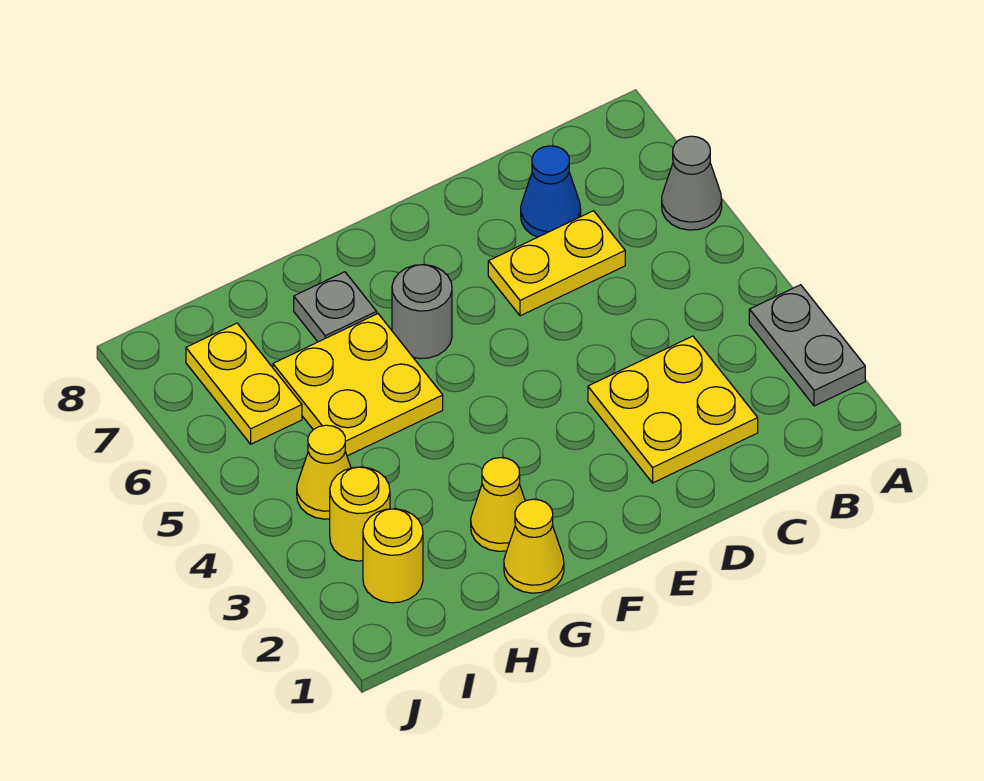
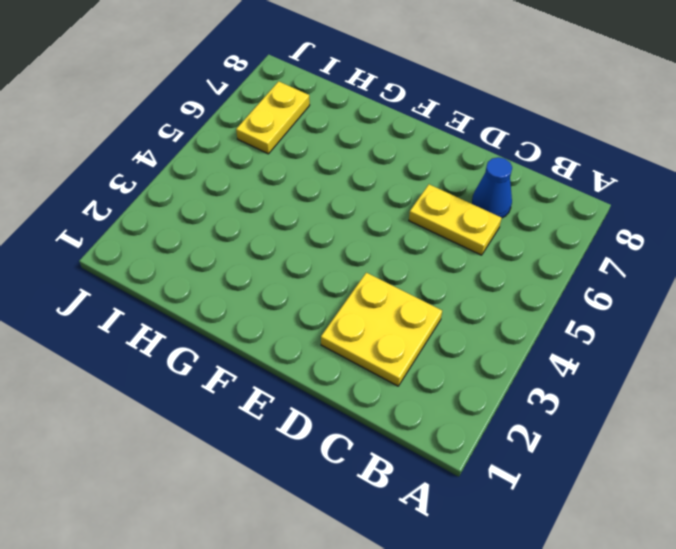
none -> grey plate A2:A3 level 1
none -> grey cone A6 level 1
none -> grey round brick F6 level 1

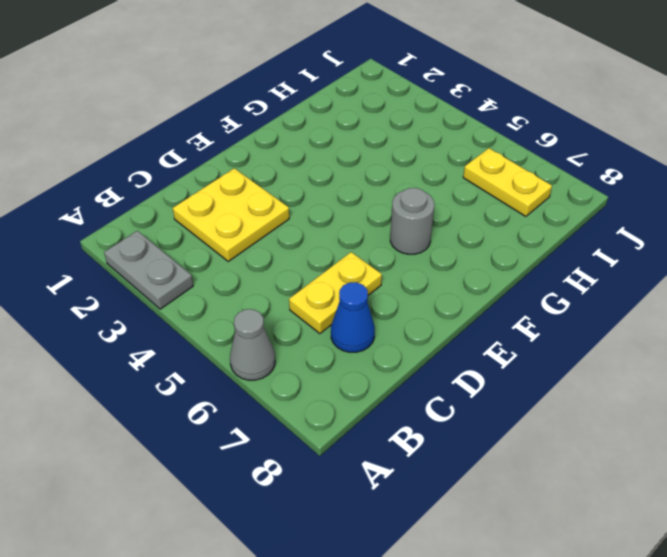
none -> yellow cone G1 level 1
none -> yellow cone G2 level 1
none -> yellow plate G5:H6 level 1

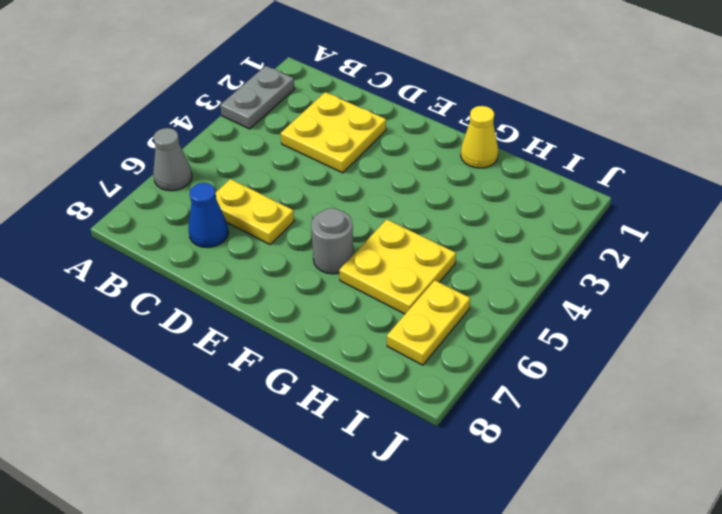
none -> yellow cone G2 level 1
none -> grey plate G7 level 1
none -> yellow round brick I2 level 1

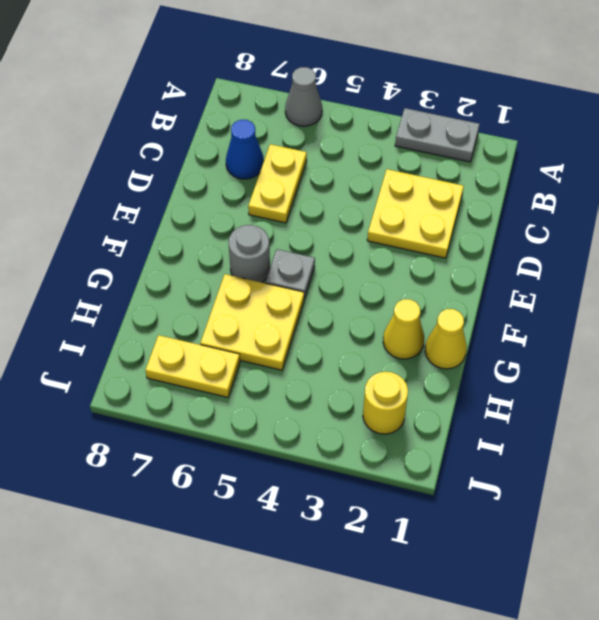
grey plate F5 level 1 -> grey plate G7 level 1
none -> yellow round brick I3 level 1
none -> yellow cone I4 level 1

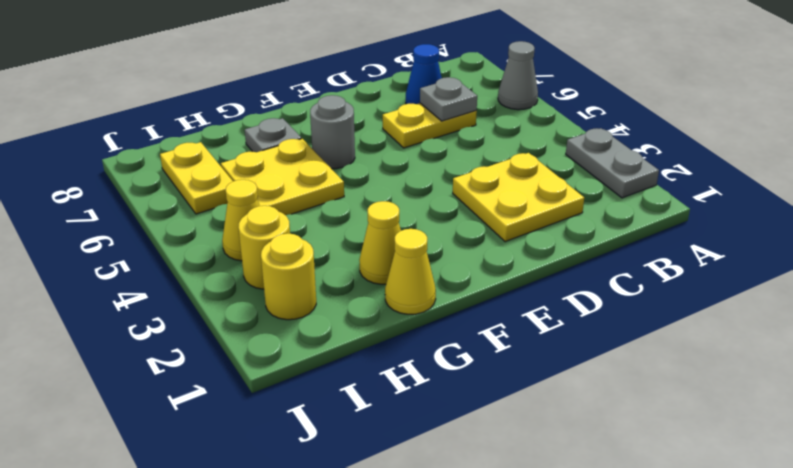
grey plate C6 level 2 -> none

